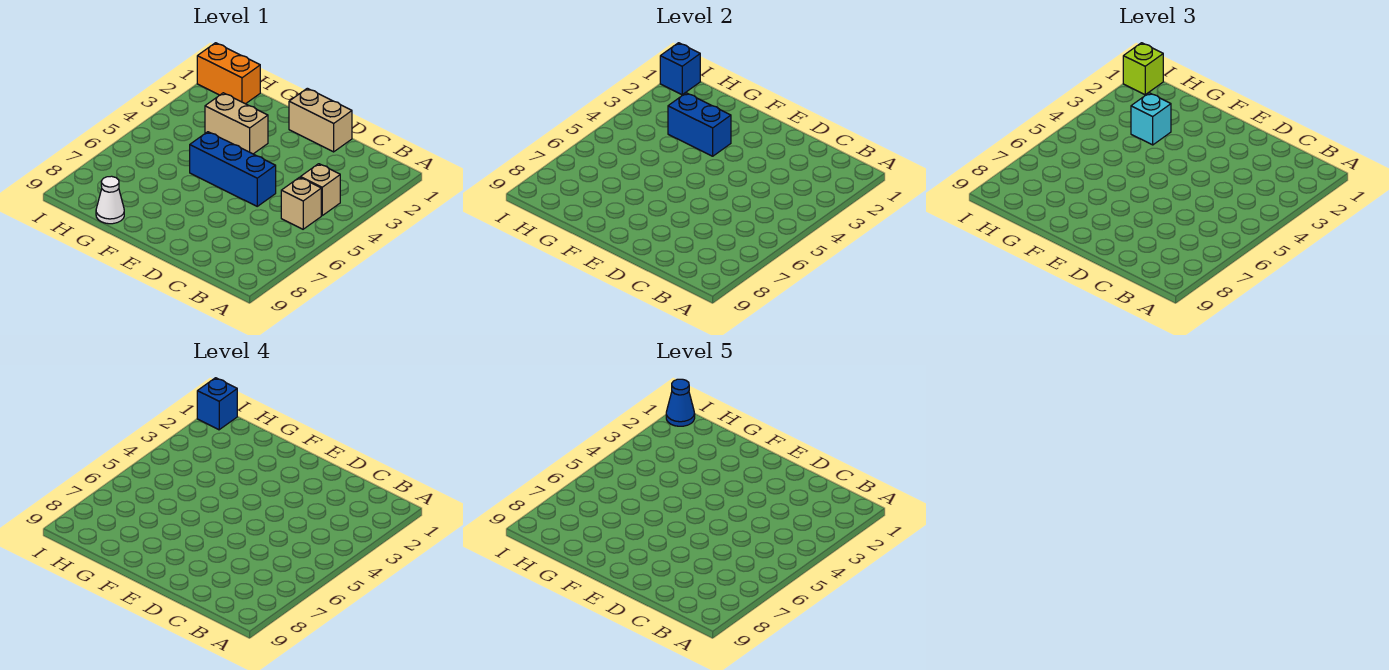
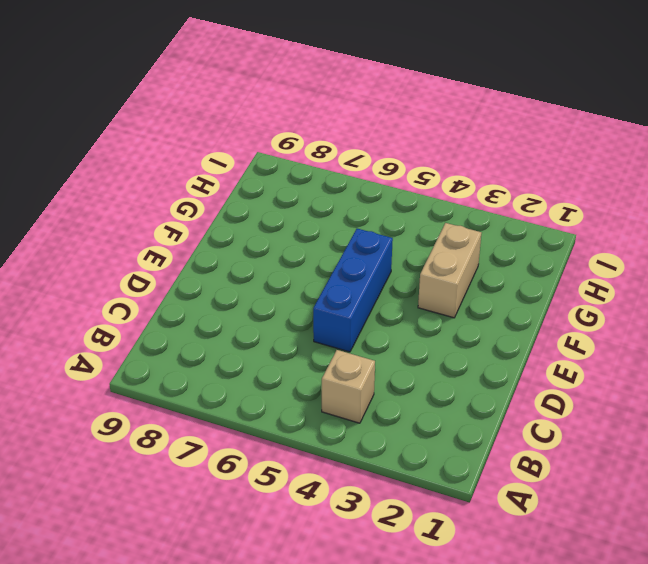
none -> tan brick B5 level 1
none -> tan brick D1:E1 level 1
none -> white cone G9 level 1

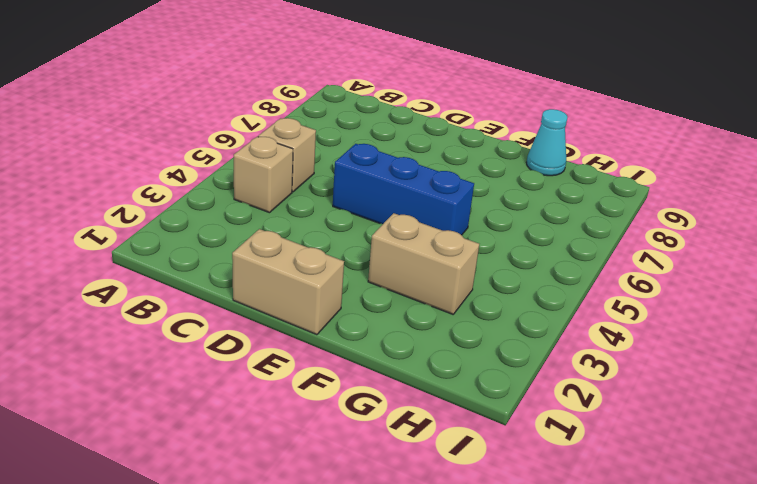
cyan cone G9 level 1 -> white cone G9 level 1
none -> orange brick H1:I1 level 1
none -> blue brick F3:G3 level 2
none -> blue brick I1 level 2

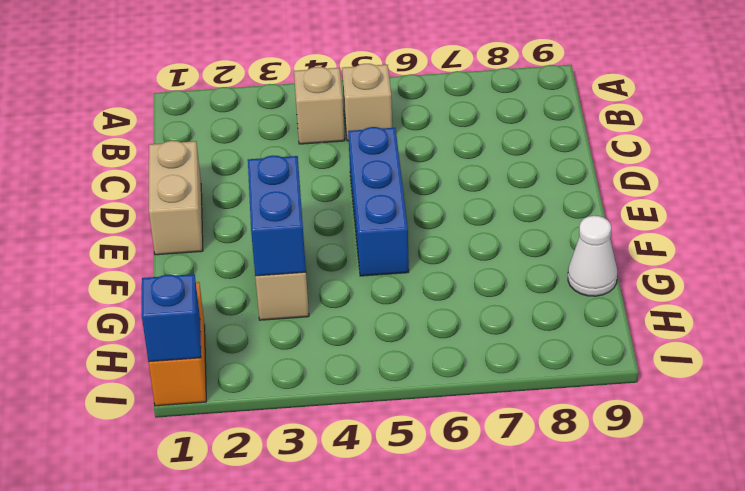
none -> cyan brick G3 level 3
none -> lime brick I1 level 3
none -> blue brick I1 level 4

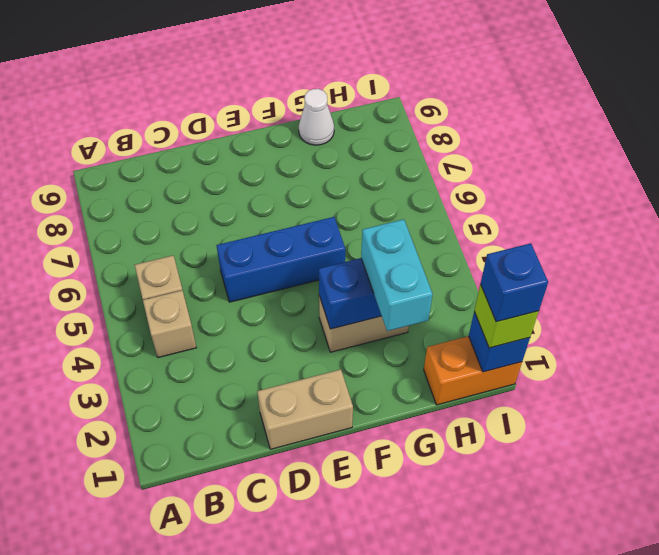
cyan brick G2:G3 level 3 -> cyan brick G3 level 3
none -> blue cone I1 level 5

